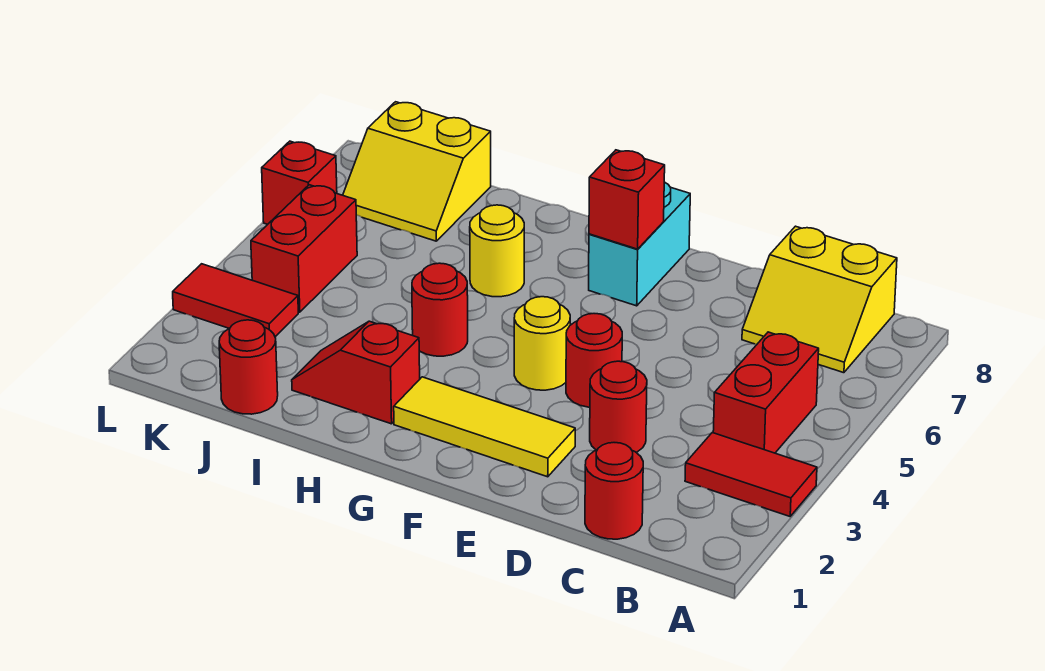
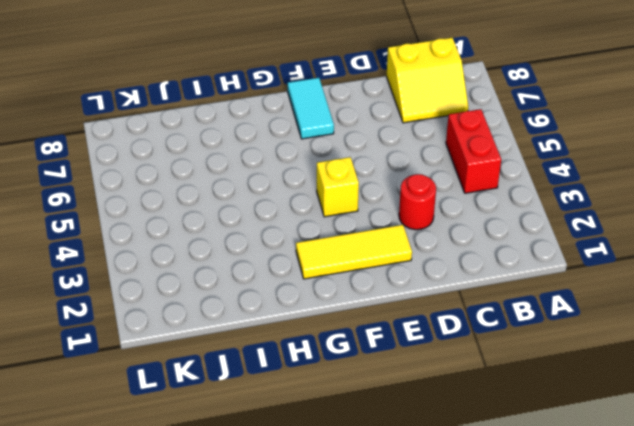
yellow brick F4 level 1 -> yellow round brick F4 level 1
cyan tile F7:F8 level 1 -> cyan brick F7:F8 level 1
none -> red tile A3:B3 level 1
none -> red round brick C1 level 1
none -> red round brick E4 level 1

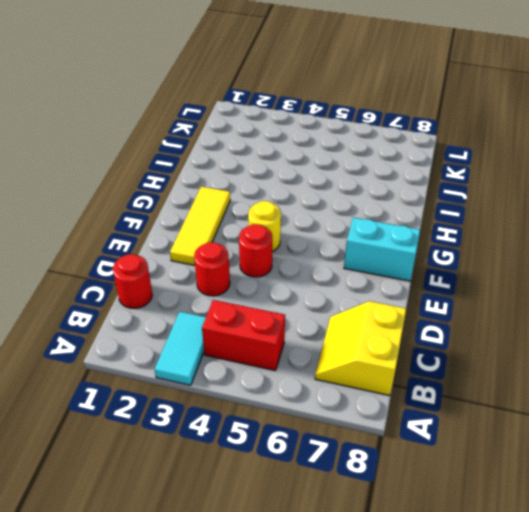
cyan tile A3:B3 level 1 -> red tile A3:B3 level 1
none -> red slope H2:I2 level 1 top H
none -> red round brick H4 level 1
none -> yellow round brick H6 level 1

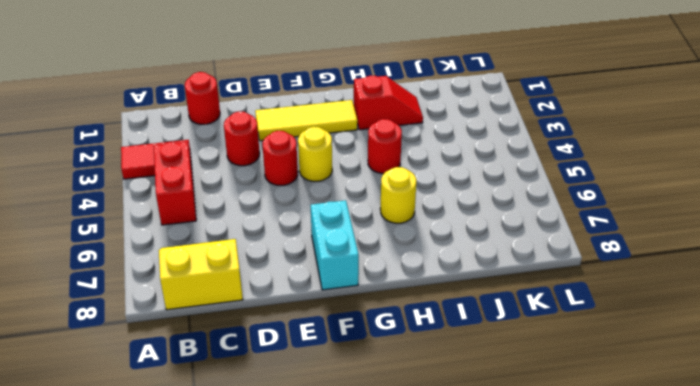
none -> red round brick J1 level 1
none -> yellow slope J7:K8 level 1 top 8
none -> red tile K3:L3 level 1

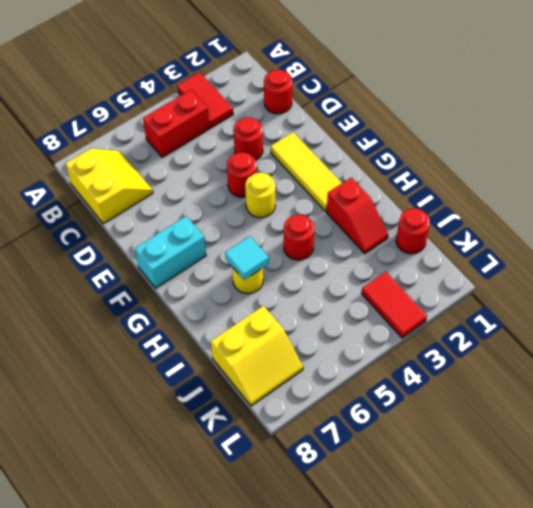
cyan tile H6 level 2 -> none
yellow slope J7:K8 level 1 top J -> yellow slope J7:K8 level 1 top 8
none -> red brick K4:K5 level 1
none -> red brick L6 level 1
none -> red brick F7 level 2

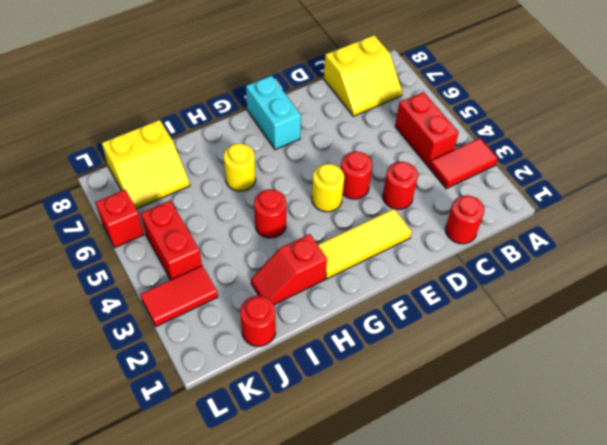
none -> red brick F7 level 2

